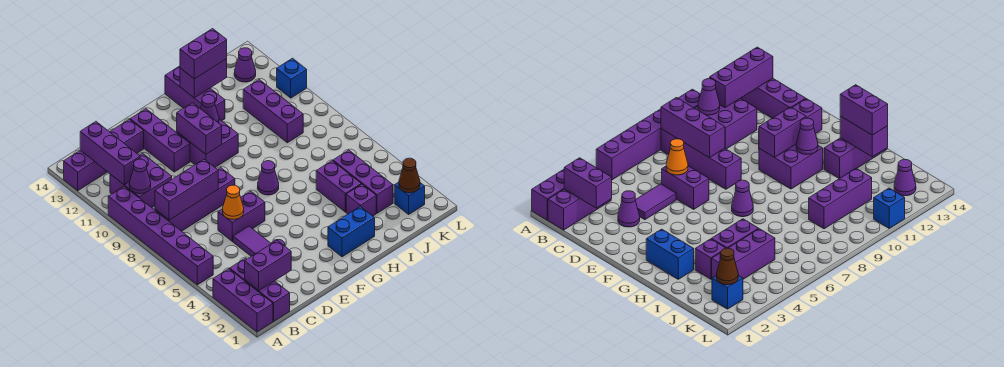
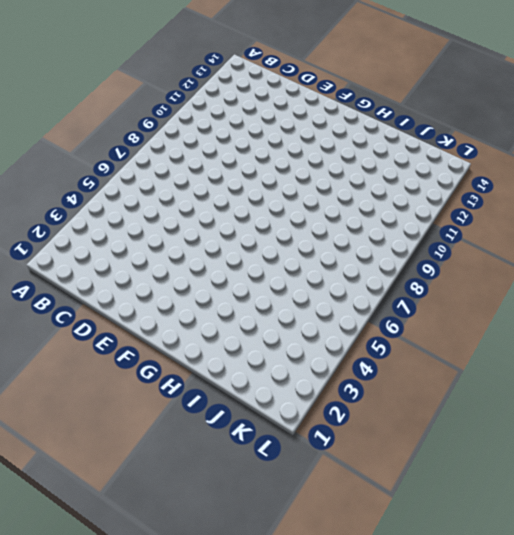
none -> purple brick A1:A3 level 1
none -> purple brick A5:A10 level 1
none -> purple brick A13:D13 level 1
none -> purple brick B1:B3 level 1

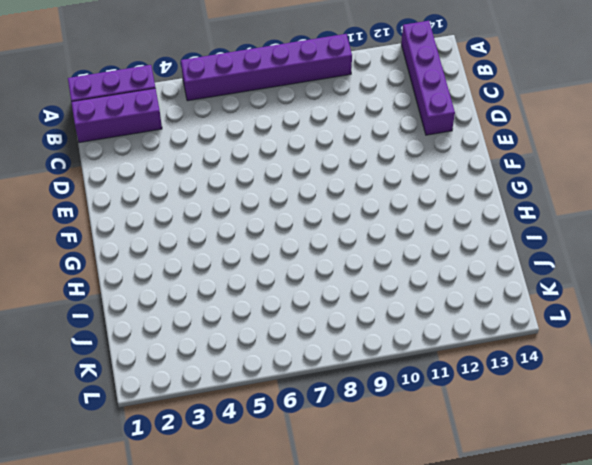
none -> purple brick B8:E8 level 1
none -> purple brick B10:C11 level 1
none -> purple cone D3 level 1
none -> purple tile D4:D5 level 1

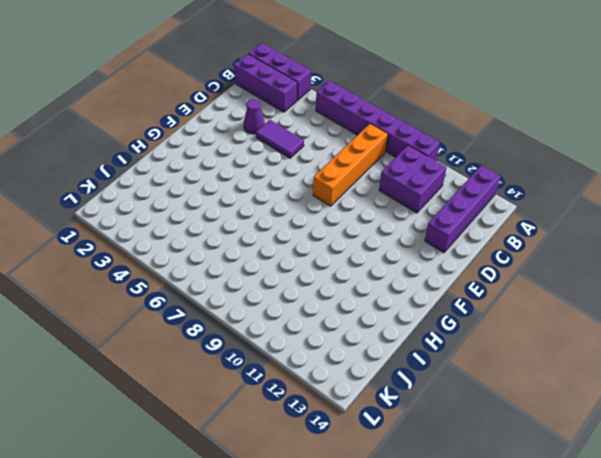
orange brick B8:E8 level 1 -> purple brick B8:E8 level 1
none -> purple brick D6:E6 level 1
none -> purple brick E11:E13 level 1
none -> purple brick F10:G11 level 1
none -> blue brick G2:H2 level 1

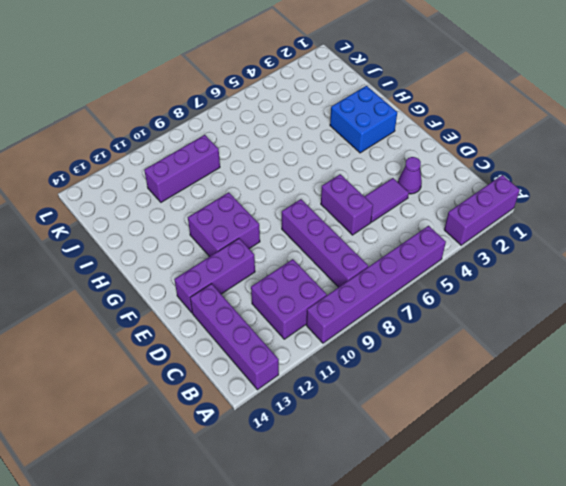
blue brick G2:H3 level 1 -> blue brick G2:H2 level 1
none -> purple brick B1:B3 level 1
none -> purple cone G7 level 1
none -> purple brick H12:H14 level 1
none -> purple brick I3 level 1

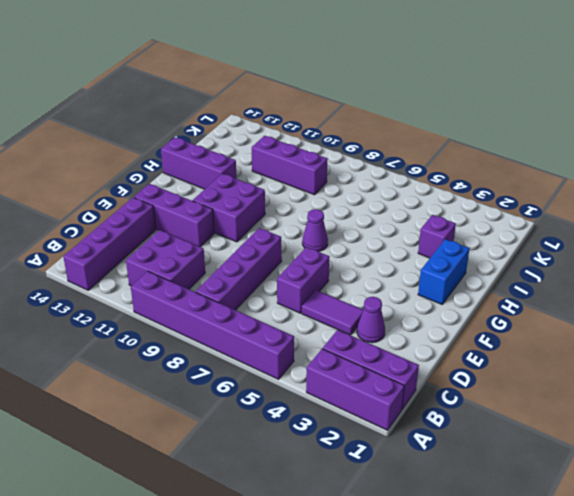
none -> purple brick I4:I5 level 1
none -> purple brick J3:J5 level 1
none -> blue brick K2 level 1
none -> purple cone K13 level 1

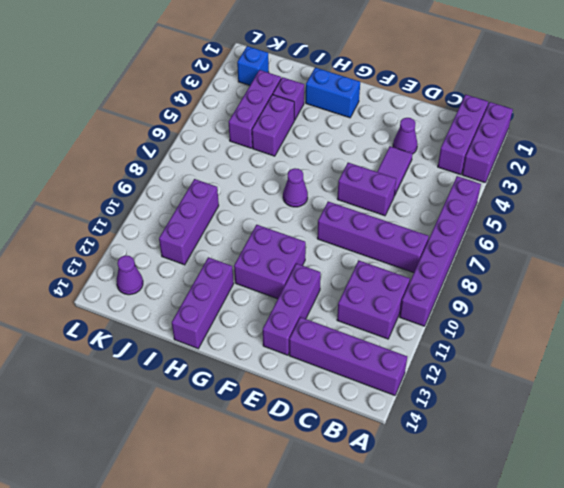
none -> blue brick L11 level 1
none -> purple brick B2:C2 level 2
none -> purple brick B8:D8 level 2
none -> purple cone B10 level 2

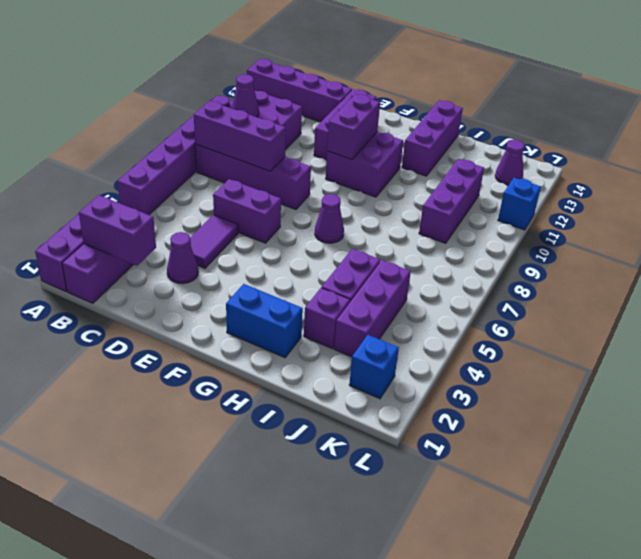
none -> purple brick B11:B13 level 2
none -> orange cone D6 level 2
none -> purple cone G11 level 2
none -> purple brick H13:I13 level 2

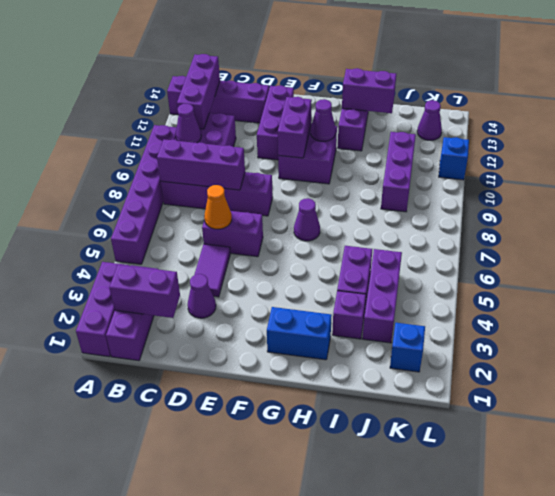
none -> brown cone K2 level 2
none -> purple brick H13:I13 level 3

